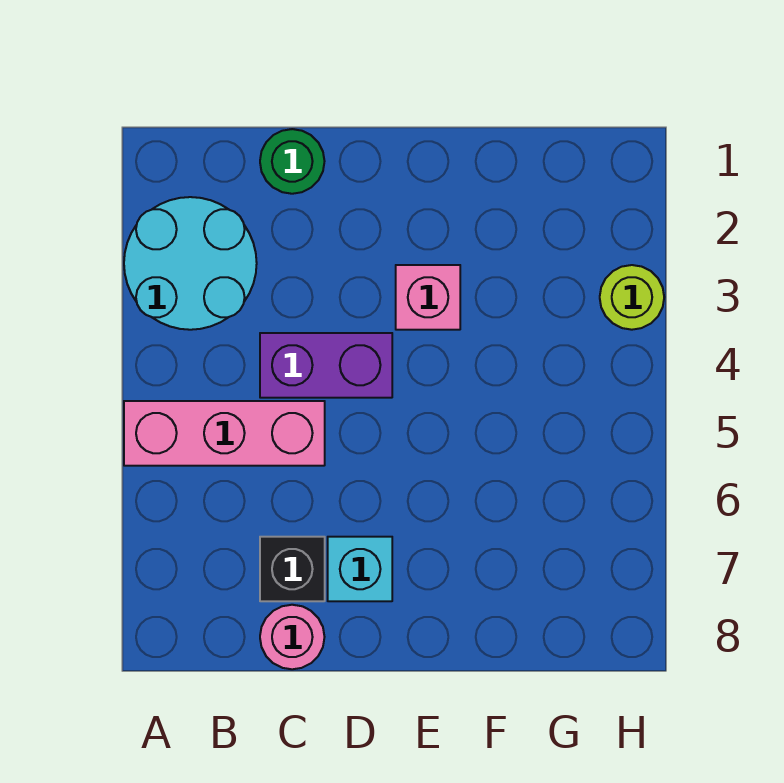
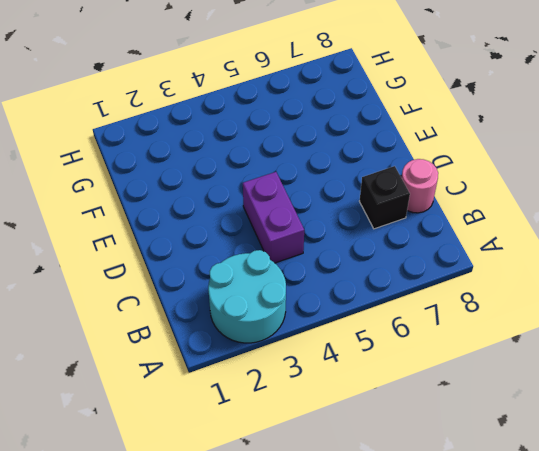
none -> pink brick A5:C5 level 1
none -> green round brick C1 level 1

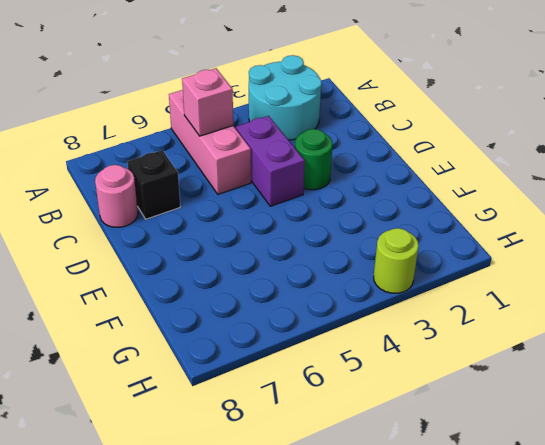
pink brick B5 level 2 -> pink brick E3 level 1
green round brick D3 level 1 -> green round brick C1 level 1
none -> cyan brick D7 level 1

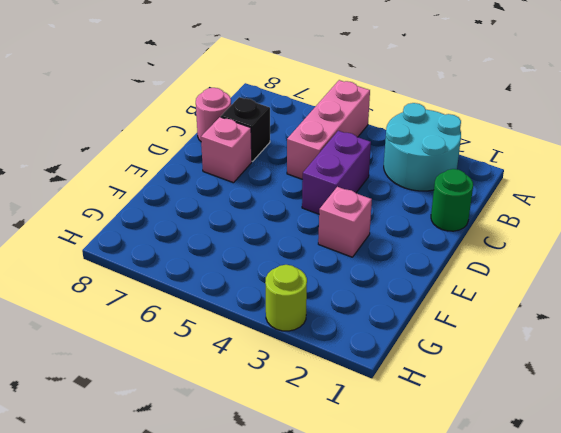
pink brick D7 level 1 -> cyan brick D7 level 1

